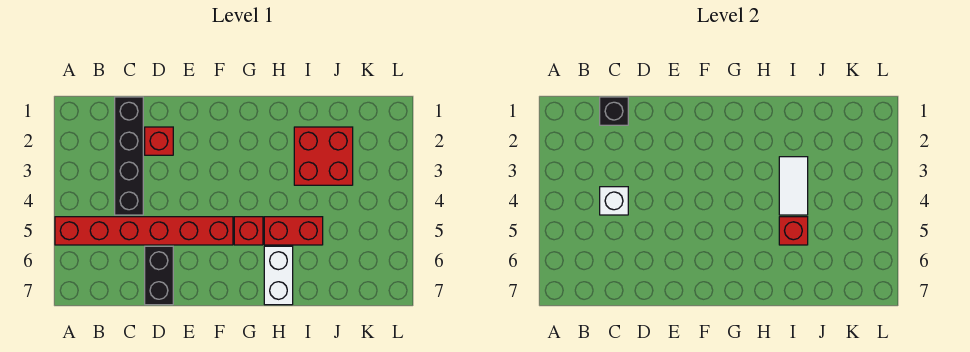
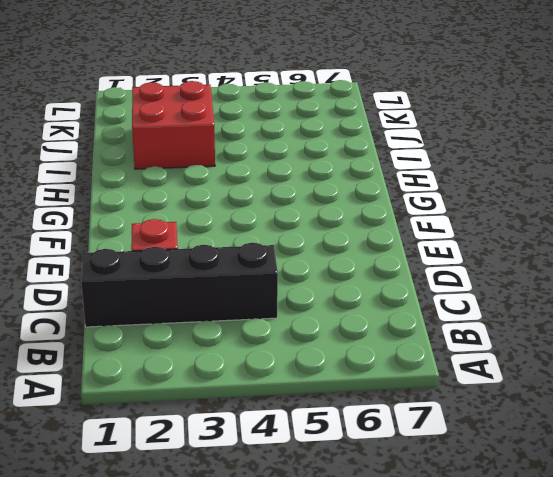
none -> red brick A5:F5 level 1
none -> black brick D6:D7 level 1
none -> red brick G5 level 1

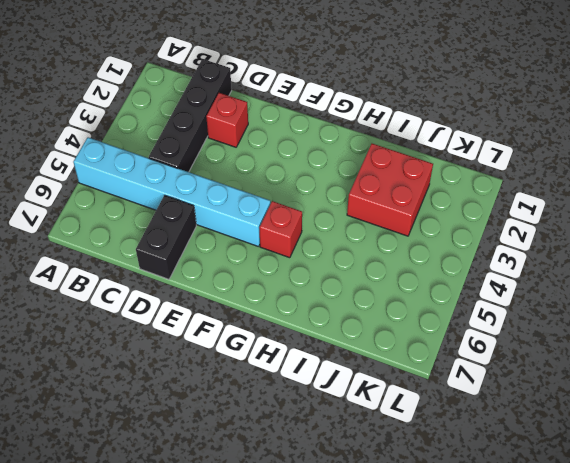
cyan brick A5:F5 level 1 -> red brick A5:F5 level 1
none -> red brick H5:I5 level 1
none -> white brick H6:H7 level 1
none -> black brick C1 level 2

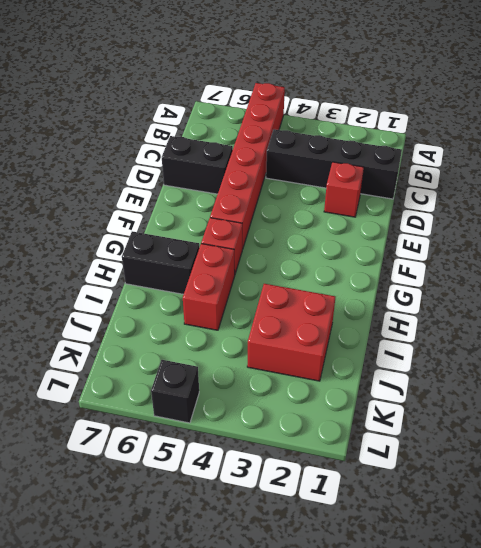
black brick H6:H7 level 1 -> white brick H6:H7 level 1
black brick L5 level 1 -> black brick C1 level 2
none -> white brick C4 level 2
none -> white tile I3:I4 level 2
none -> red brick I5 level 2

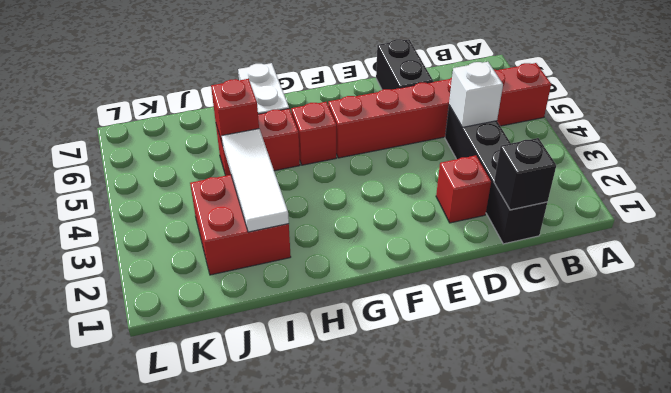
white tile I2:I4 level 2 -> white tile I3:I4 level 2

